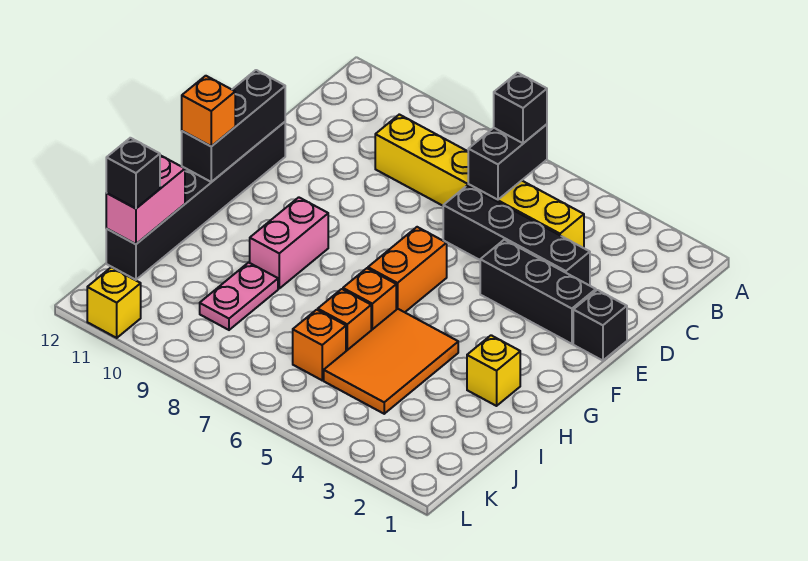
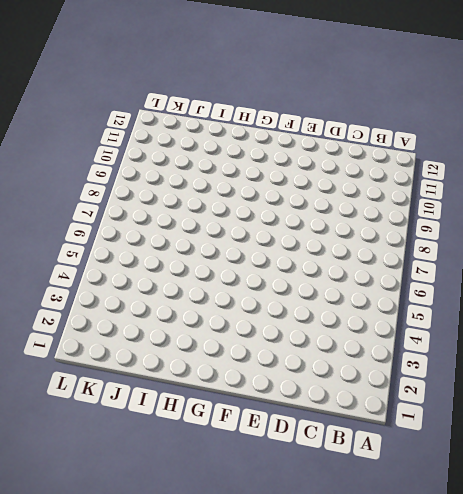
none -> yellow brick C4:C9 level 1
none -> black brick D3:D6 level 1
none -> black brick E1 level 1

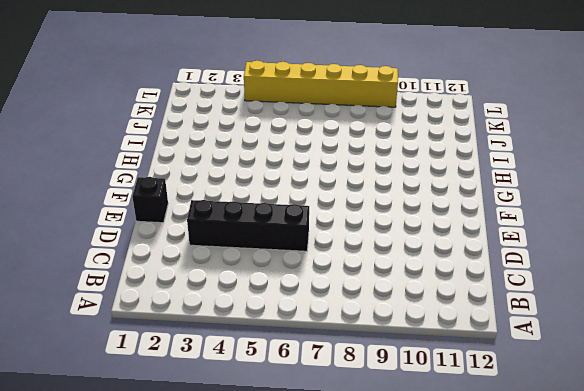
yellow brick L4:L9 level 1 -> yellow brick C4:C9 level 1
none -> black brick E2:E4 level 1
none -> black brick E12:J12 level 1
none -> orange brick F6:G6 level 1

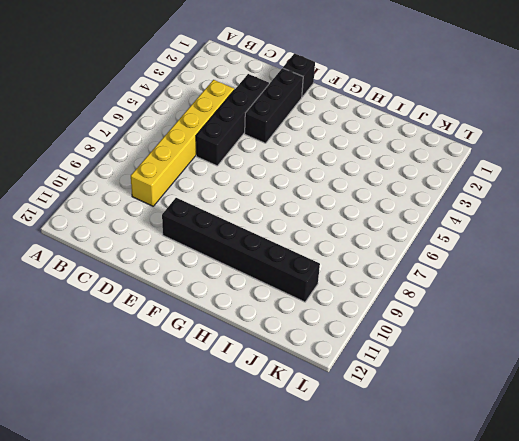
black brick E10:J10 level 1 -> black brick E12:J12 level 1
none -> orange brick F6:G6 level 1
none -> pink brick G9:H9 level 1
none -> yellow brick H2 level 1

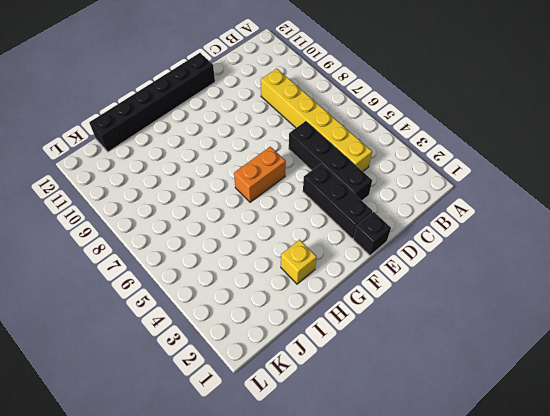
none -> pink brick G9:H9 level 1
none -> orange tile H4:J5 level 1
none -> orange brick H6 level 1

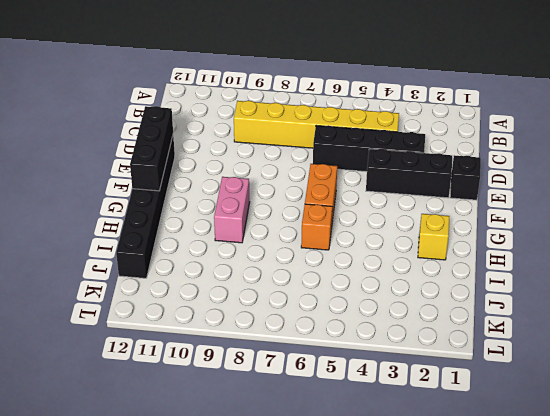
none -> orange tile H4:J5 level 1
none -> orange brick I6 level 1
none -> pink plate I9:J9 level 1

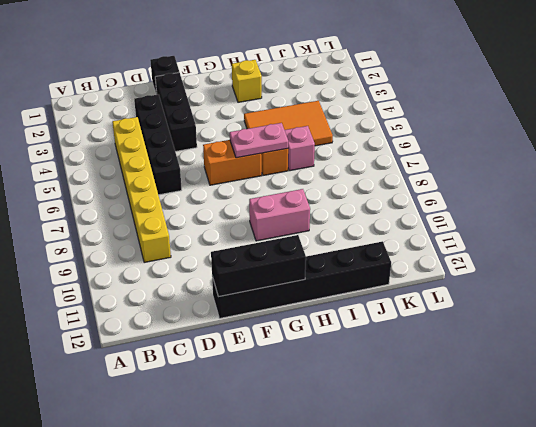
pink plate G6:H6 level 2 -> pink plate I9:J9 level 1
pink brick I6 level 1 -> orange brick I6 level 1
none -> orange brick J6 level 1
none -> yellow brick L11 level 1
none -> black brick B6:C6 level 2

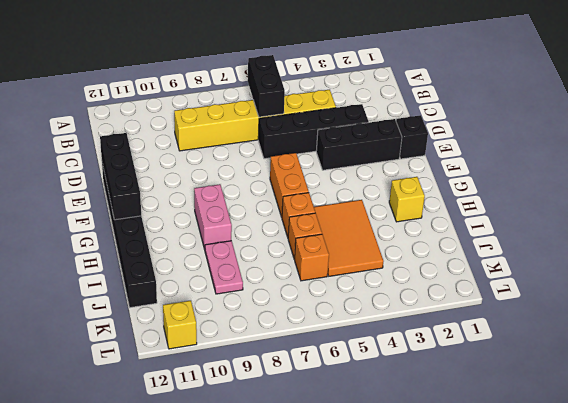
none -> pink brick I12:J12 level 2
none -> black brick B6 level 3
none -> orange brick G12 level 3

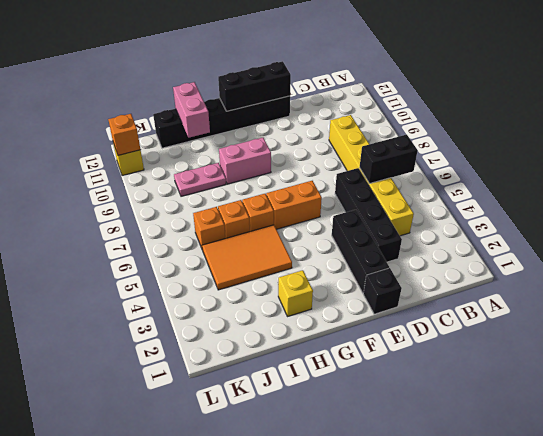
pink brick I11:I12 level 2 -> pink brick I12:J12 level 2
orange brick L11 level 2 -> orange brick G12 level 3
none -> black brick B6 level 3
none -> black brick J12 level 3

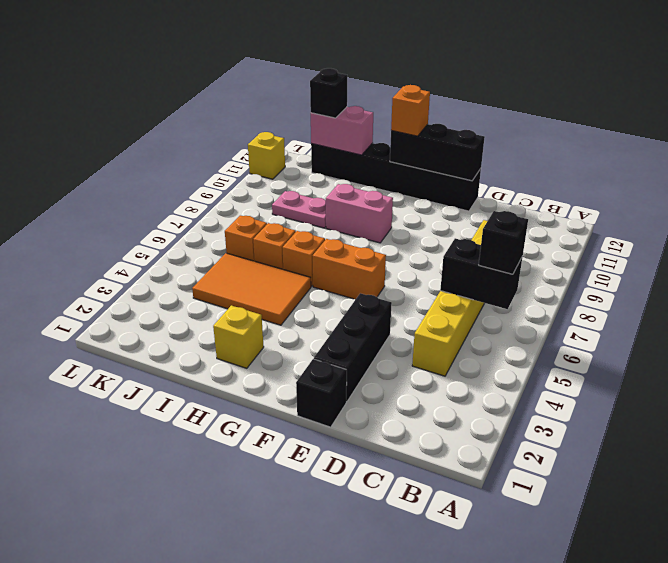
none -> black brick D3:D6 level 1

